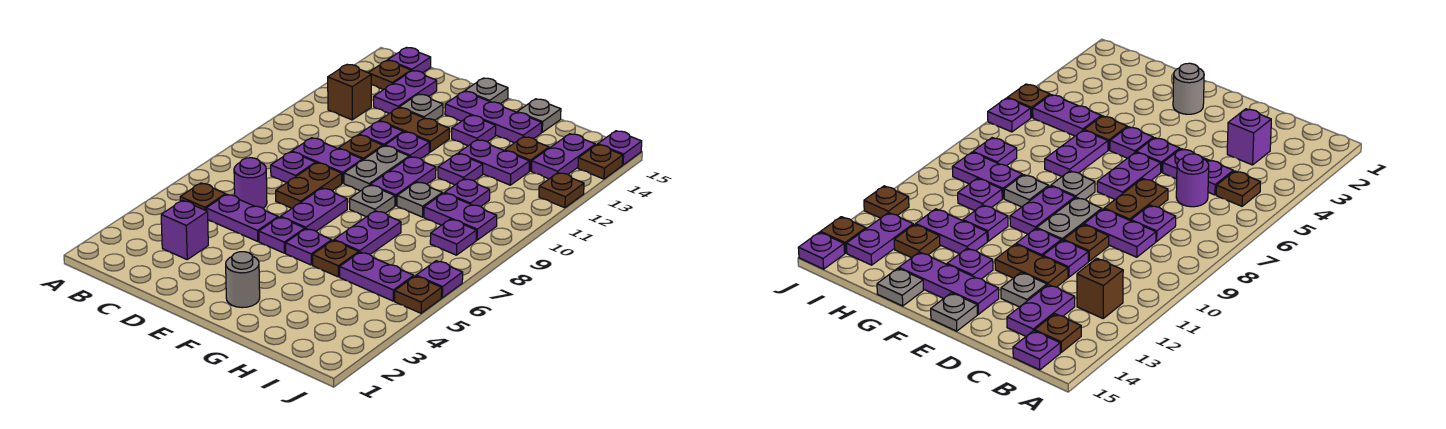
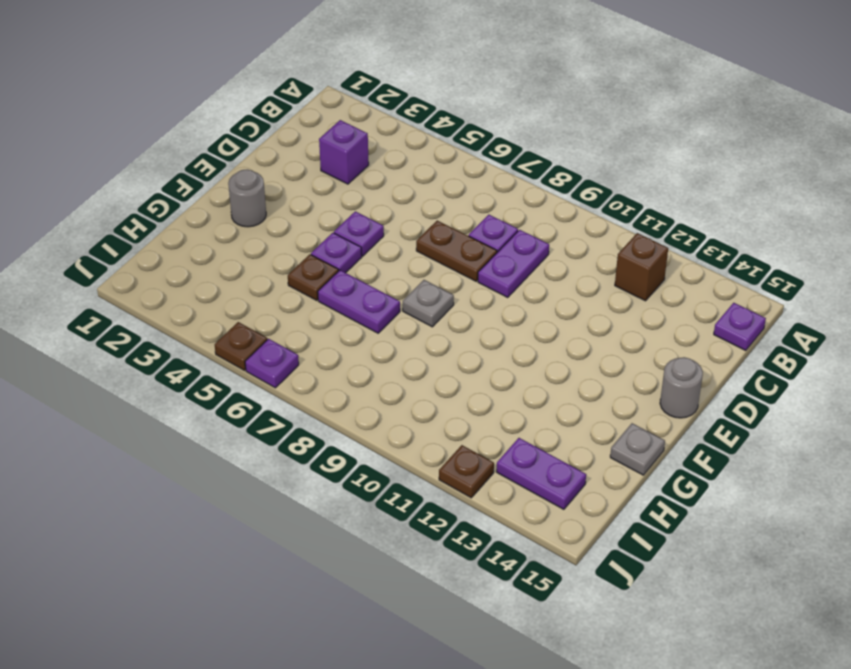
grey round brick E15 level 1 -> grey plate E15 level 1
none -> brown plate B5 level 1
none -> brown plate B14 level 1
none -> purple plate C5:D5 level 1
none -> purple round brick C6 level 1

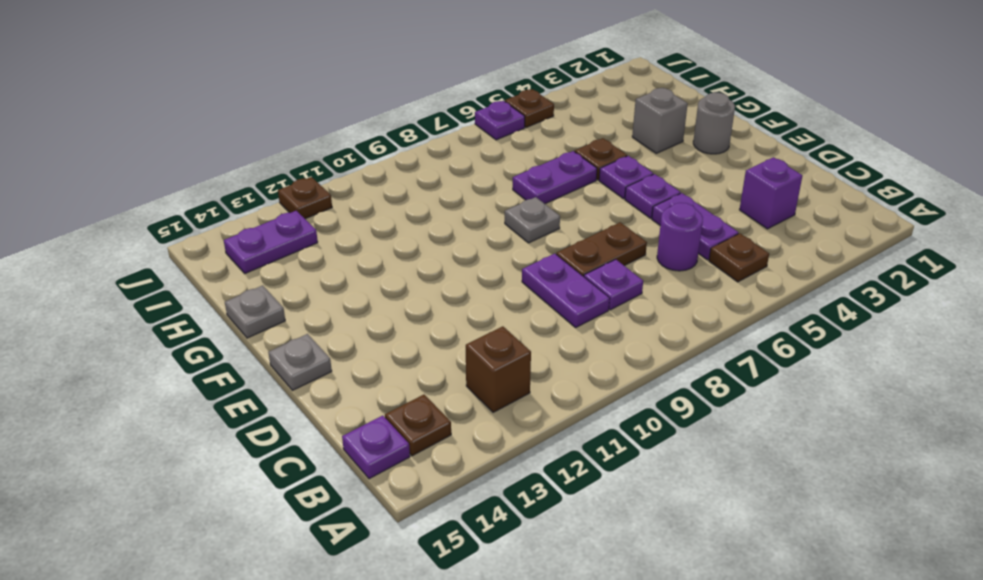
grey brick G3 level 1 -> none
none -> purple plate C13:C14 level 1
none -> brown plate D10 level 1
none -> purple plate D11 level 1
none -> brown plate D12:E12 level 1

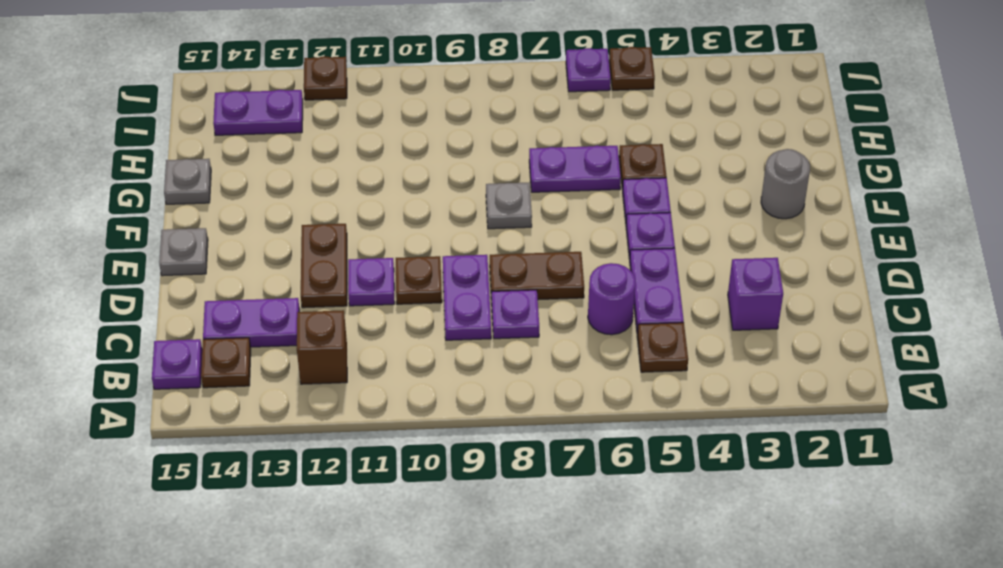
none -> grey plate D13 level 1
none -> purple plate E6:E7 level 1
none -> grey plate E9:E10 level 1
none -> purple plate E11 level 1

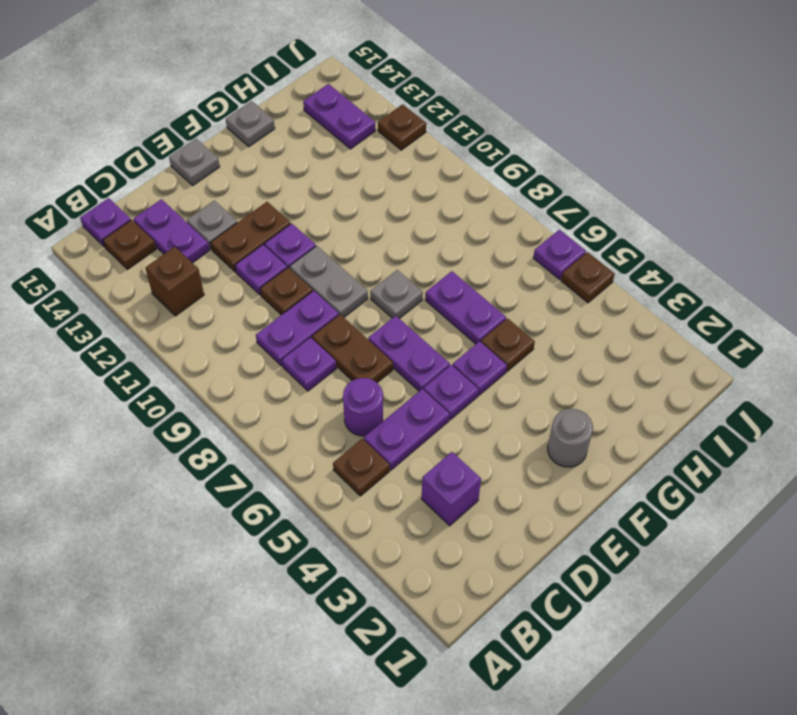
none -> purple plate E14:G14 level 1
none -> purple plate F9:F10 level 1
none -> purple plate F13 level 1
none -> grey plate G9 level 1

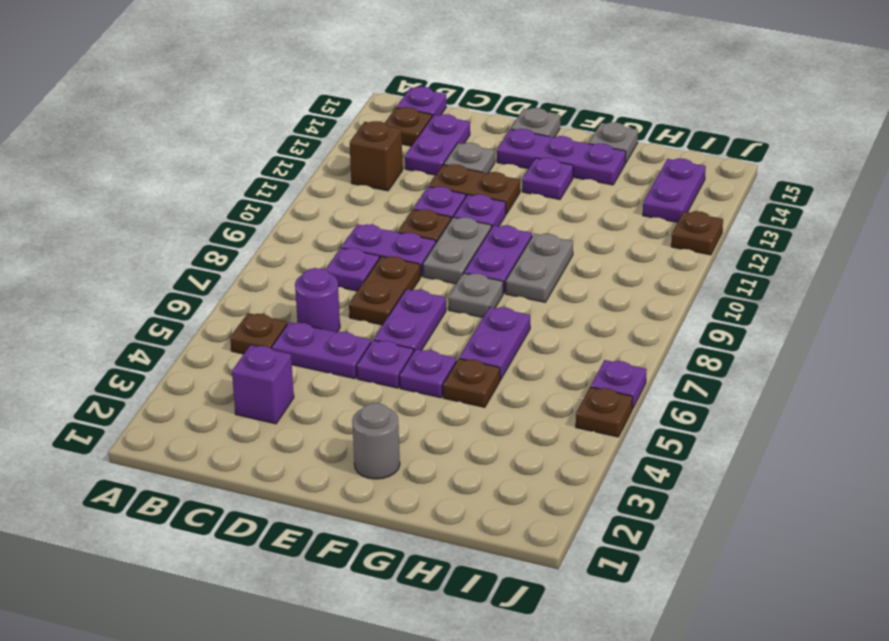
grey plate G9:G10 level 1 -> grey plate G9 level 1
none -> purple plate G11 level 1
none -> purple plate G12:H12 level 1
none -> purple plate H5:I5 level 1
none -> purple plate H9:I9 level 1

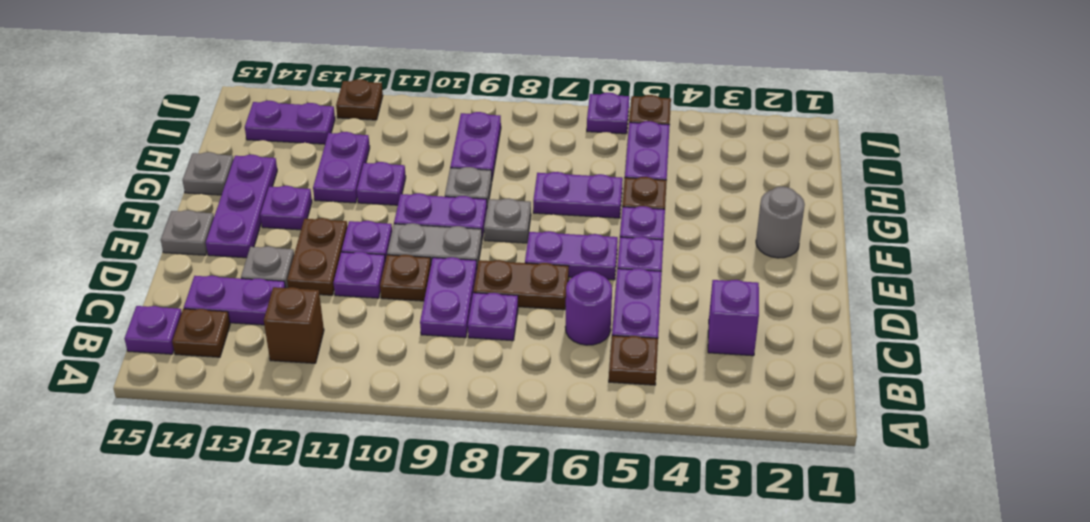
none -> purple plate H10 level 1
none -> brown plate H13 level 1
none -> purple plate I8 level 1
none -> brown plate J14 level 1

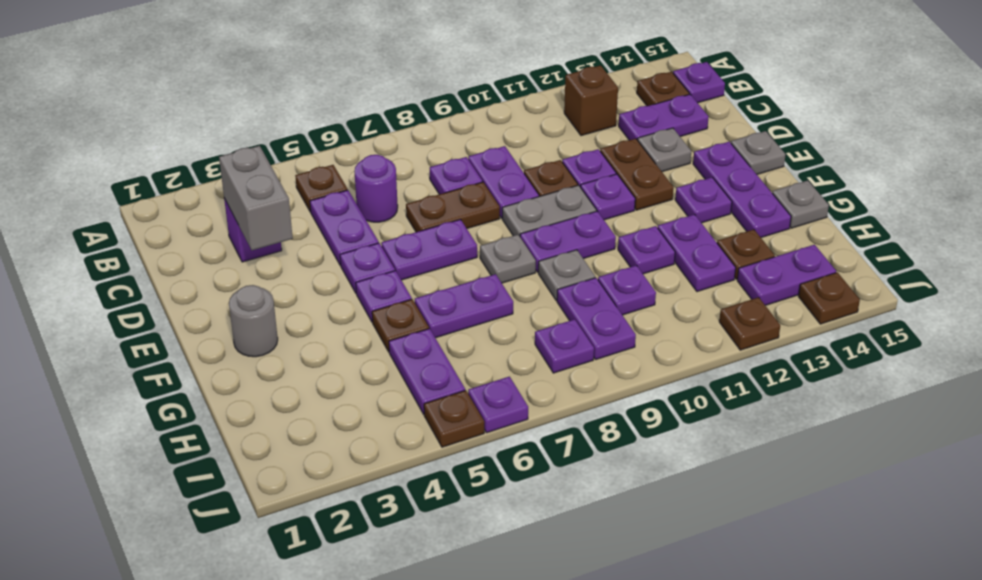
grey brick C3:D3 level 2 -> none
none -> purple plate J15 level 1

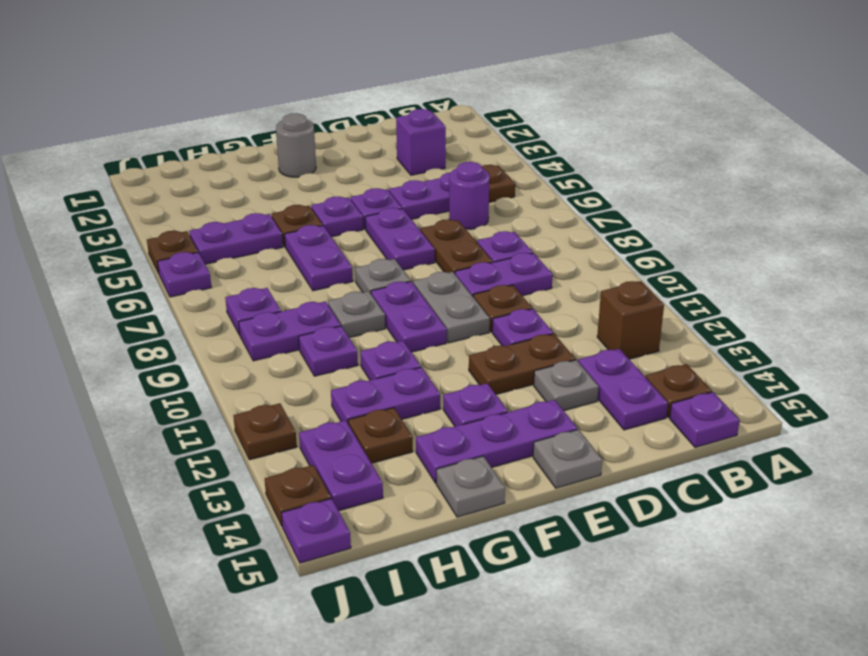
none -> purple plate E11 level 1

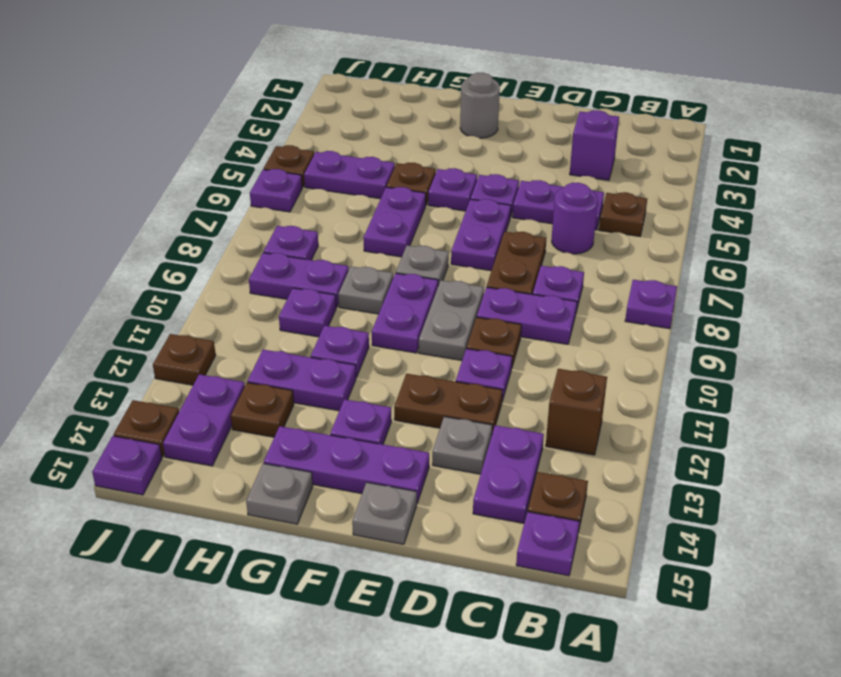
purple plate A8 level 1 -> purple plate E11 level 1

